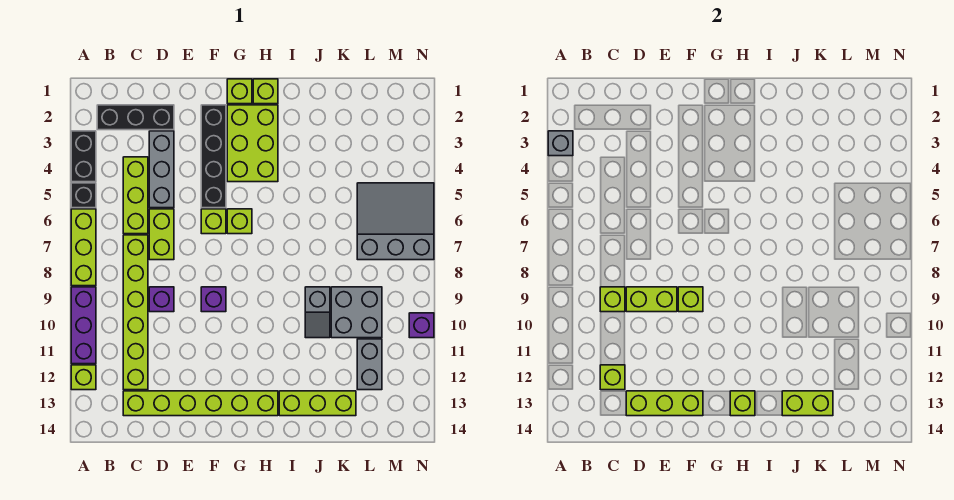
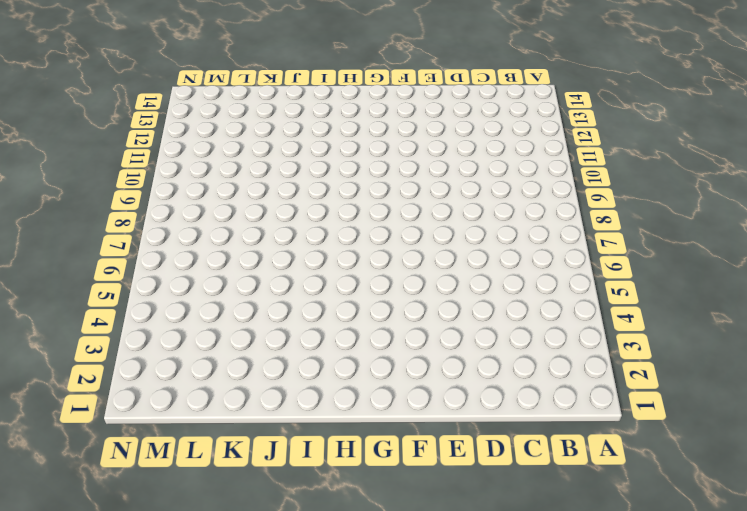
none -> black brick A3:A4 level 1
none -> black brick A5 level 1
none -> lime brick A6:A8 level 1
none -> purple brick A9:A11 level 1

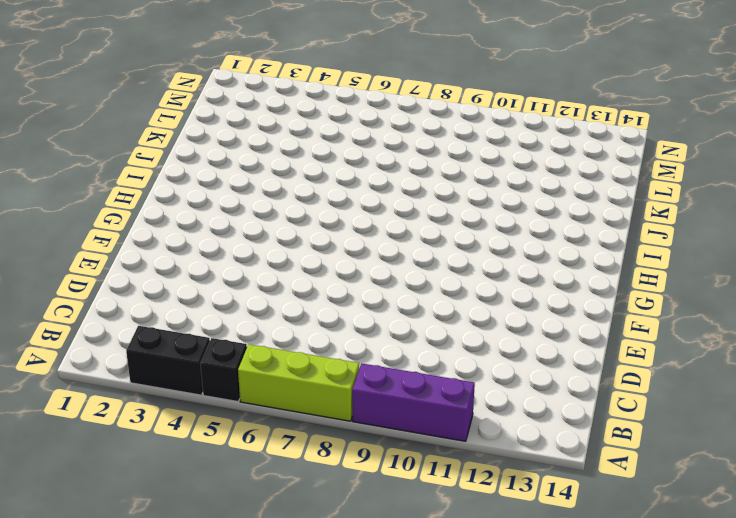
none -> lime brick A12 level 1
none -> black brick B2:D2 level 1
none -> lime brick C4:C6 level 1
none -> lime brick C7:C12 level 1

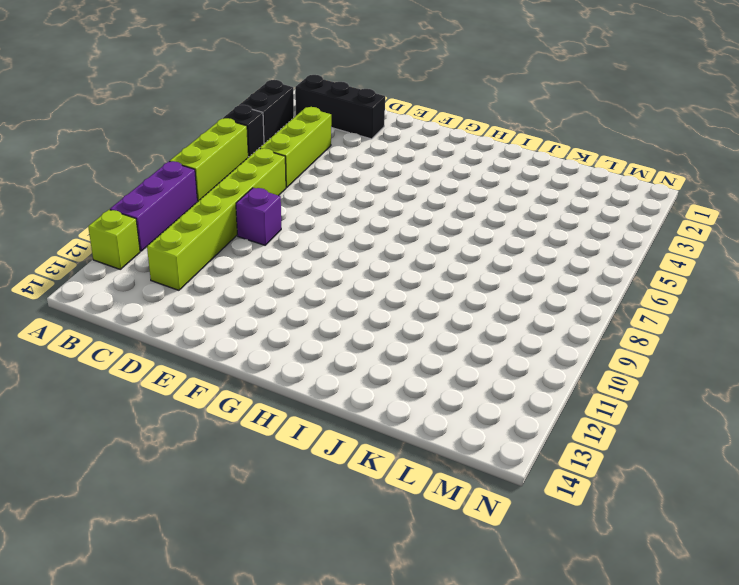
none -> lime brick C13:H13 level 1
none -> grey brick D3:D5 level 1
none -> lime brick D6:D7 level 1
none -> black brick F2:F5 level 1

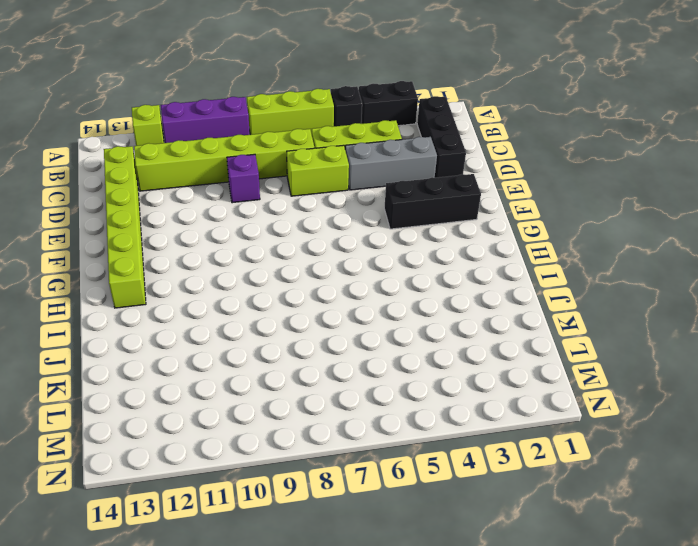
black brick F2:F4 level 1 -> black brick F2:F5 level 1
none -> lime brick F6 level 1
none -> purple brick F9 level 1
none -> lime brick G1 level 1
none -> lime brick G2:H4 level 1

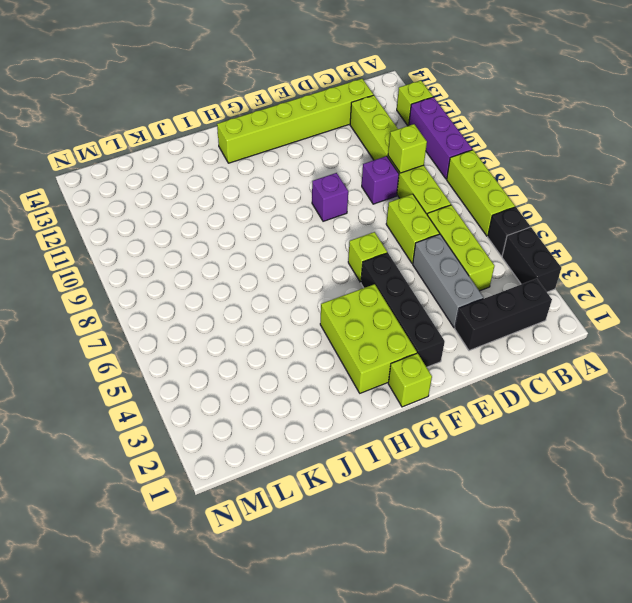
none -> lime brick G6 level 1
none -> lime brick H1 level 1
none -> lime brick I13:K13 level 1
none -> grey slope J9:J10 level 1 top 9

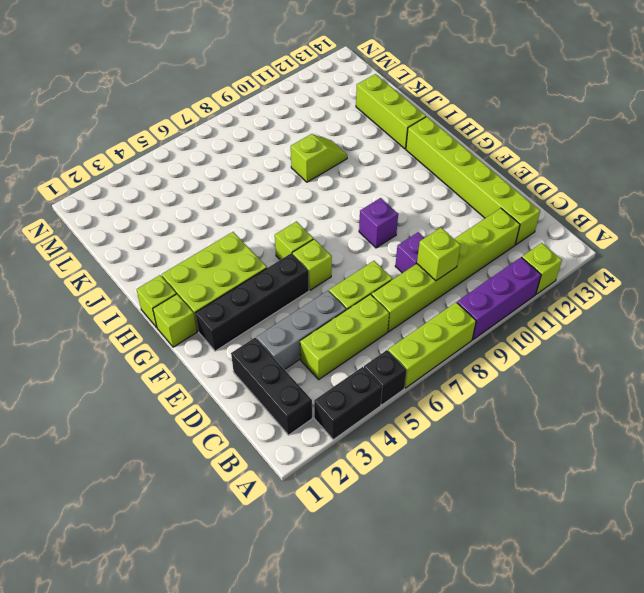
lime slope J9:J10 level 1 top 9 -> grey slope J9:J10 level 1 top 9
none -> grey brick K9:L10 level 1
none -> grey slope L5:N7 level 1 top 7
none -> grey brick L11:L12 level 1
none -> purple brick N10 level 1

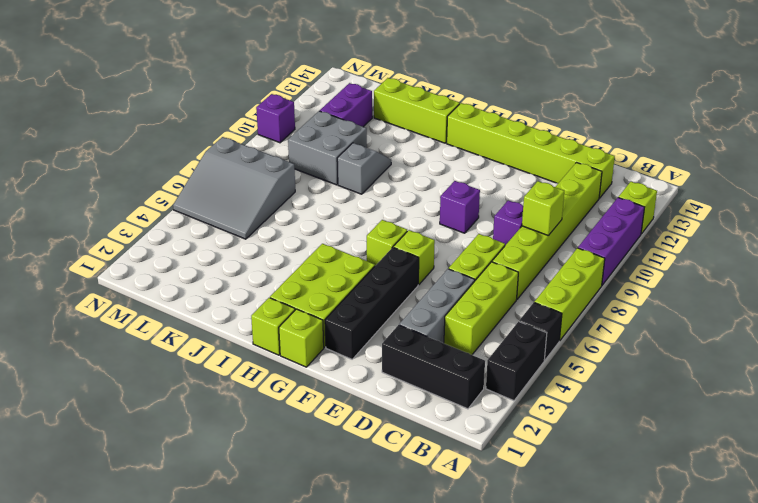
purple brick L11:L12 level 1 -> grey brick L11:L12 level 1
none -> grey brick A3 level 2
none -> lime brick C12 level 2
none -> lime brick D9:E9 level 2
none -> lime brick D13:F13 level 2

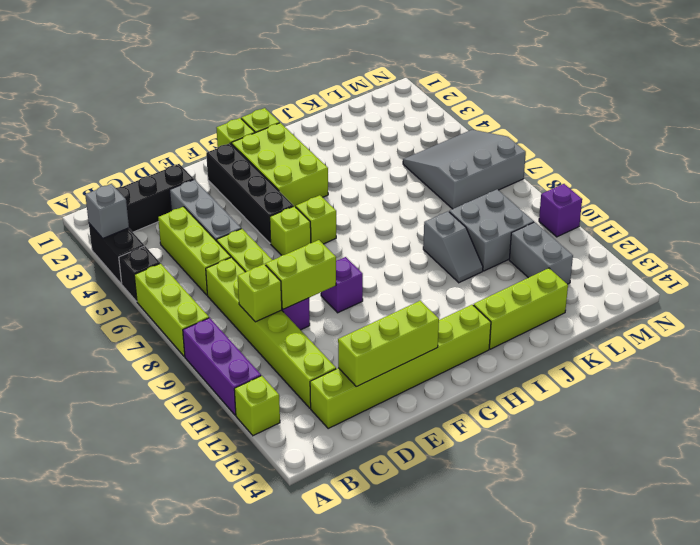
none -> lime brick C12 level 2
none -> lime brick F9 level 2
none -> lime brick H13 level 2
none -> lime brick J13:K13 level 2

